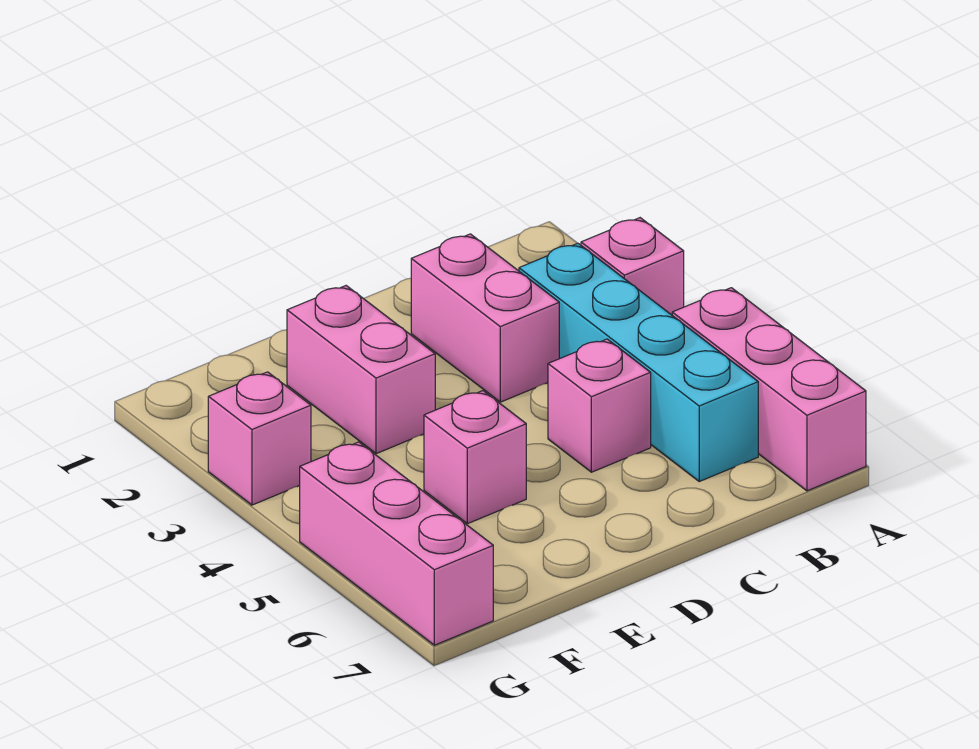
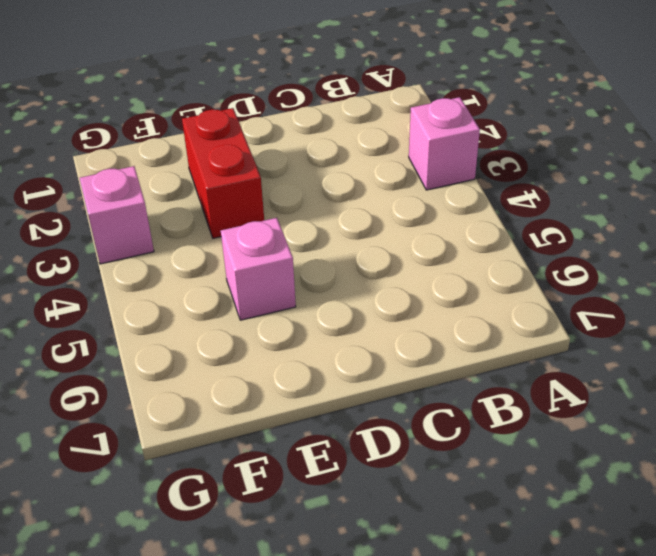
red brick E2:E3 level 1 -> pink brick E2:E3 level 1
none -> pink brick A5:A7 level 1
none -> cyan brick B3:B6 level 1

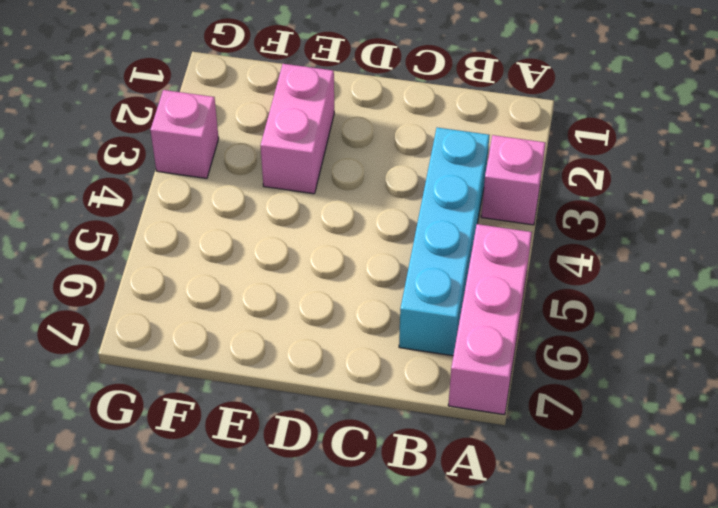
none -> pink brick C2:C3 level 1
none -> pink brick C5 level 1

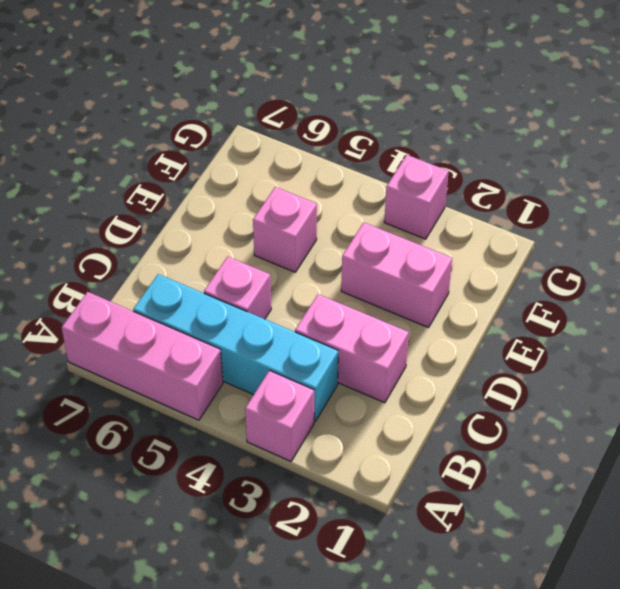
none -> pink brick G5:G7 level 1

